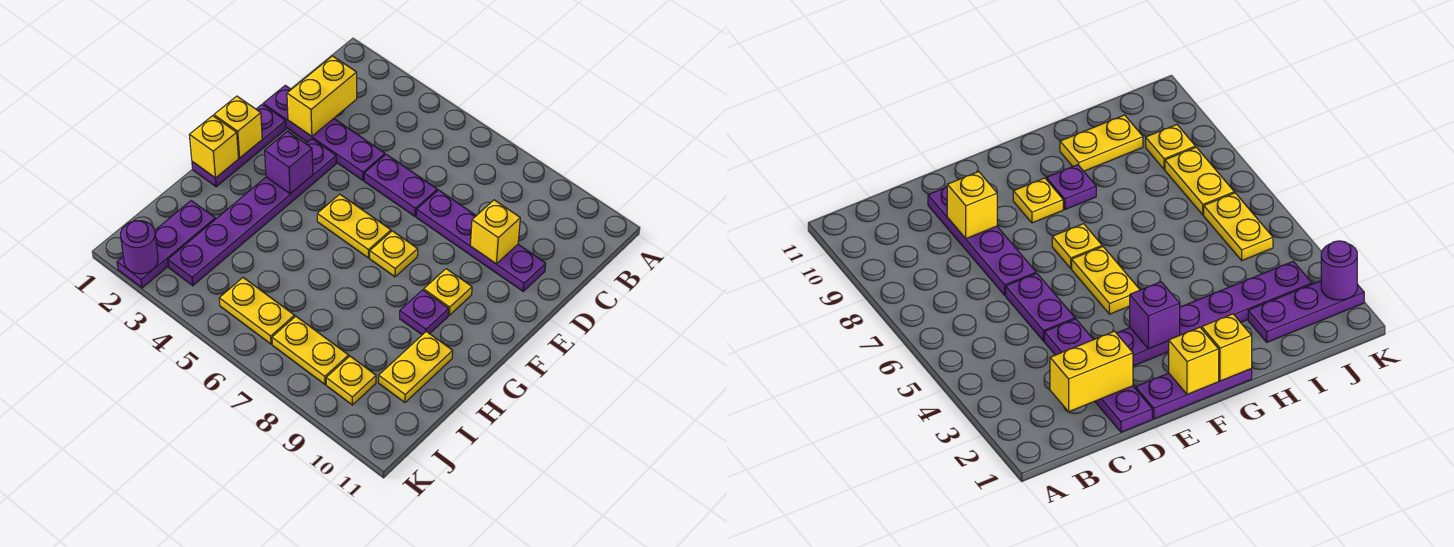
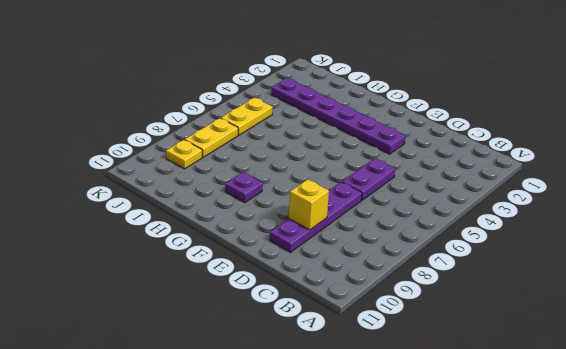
none -> purple plate D1:D4 level 1
none -> purple plate E1:G1 level 1
none -> yellow plate F5:F6 level 1

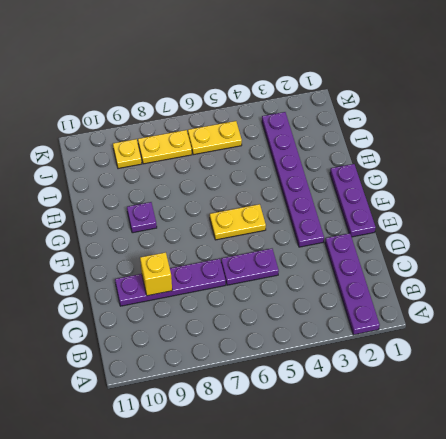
purple plate A2:D2 level 1 -> purple plate D1:D4 level 1
none -> yellow plate F7 level 1
none -> yellow plate F9 level 1
none -> yellow plate H10:I10 level 1

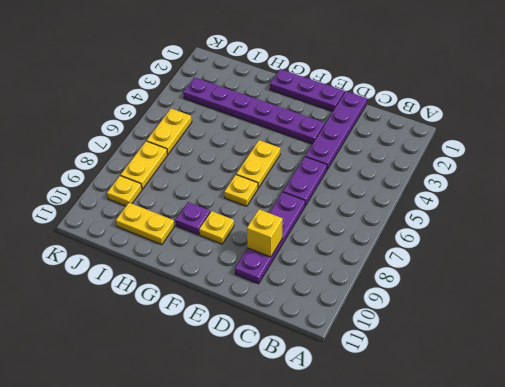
none -> purple plate I2:K2 level 1
none -> yellow brick C2:D2 level 2
none -> yellow brick F1 level 2

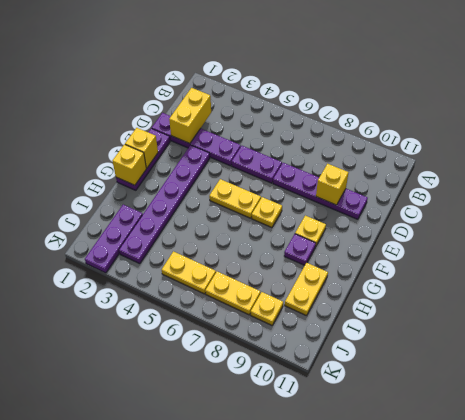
none -> purple brick F3 level 2
none -> purple round brick K2 level 2

